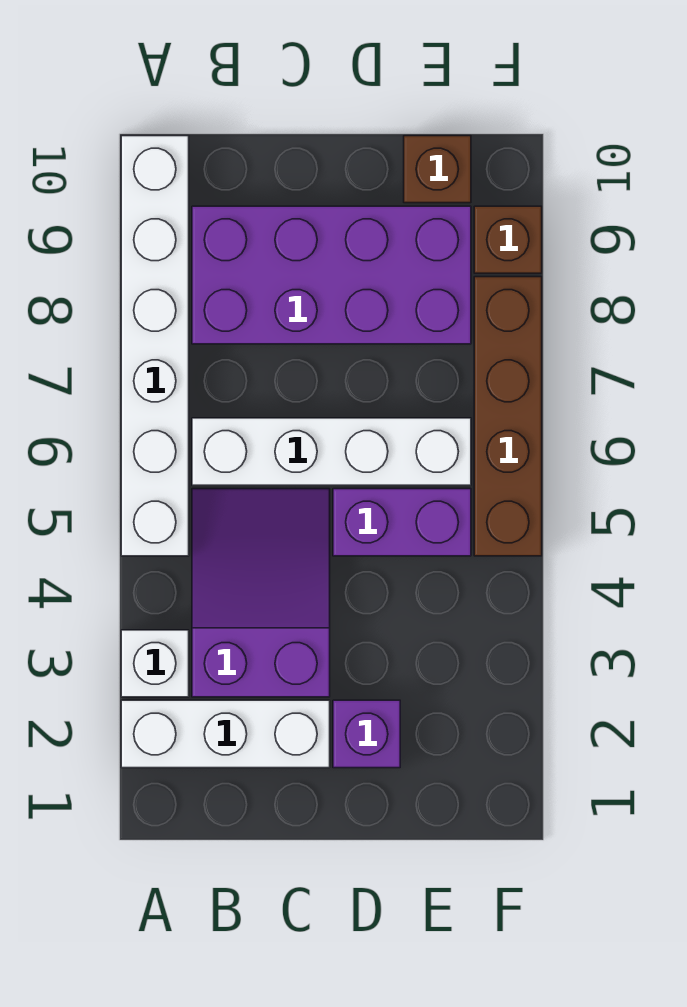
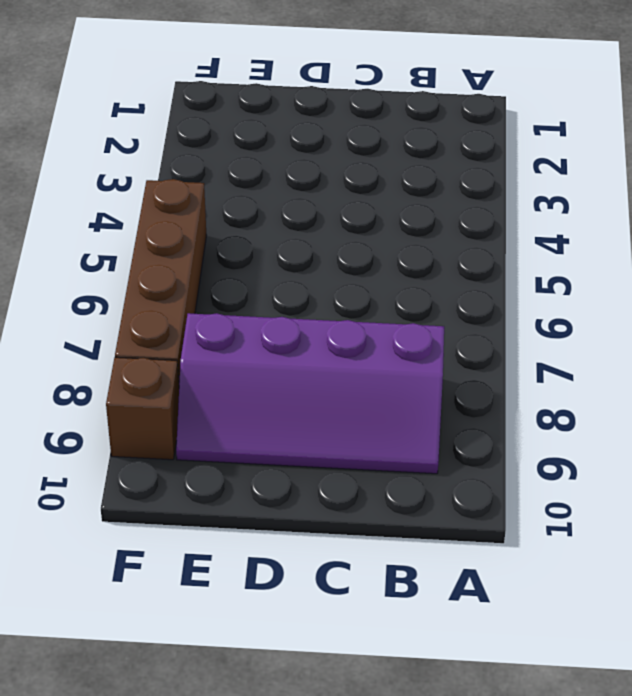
purple slope B8:E9 level 1 top 8 -> purple brick B8:E9 level 1
none -> white brick A2:C2 level 1
none -> white brick A3 level 1

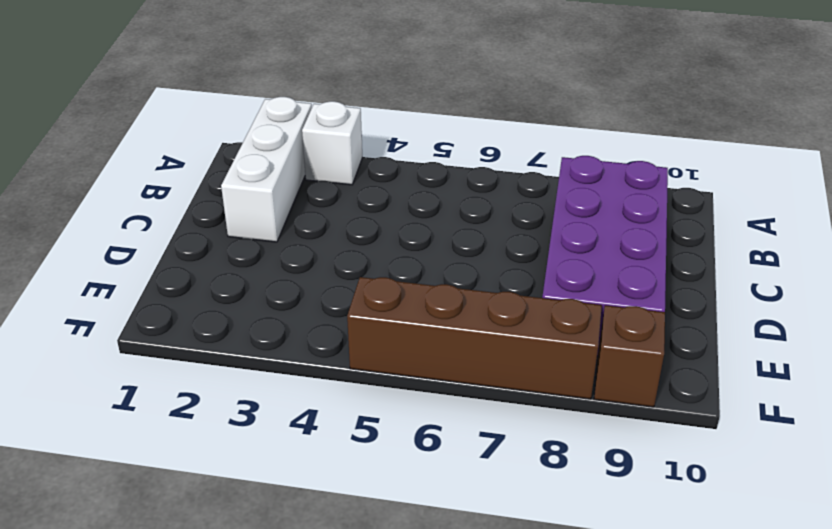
none -> white brick A5:A10 level 1
none -> purple slope B3:C5 level 1 top 3

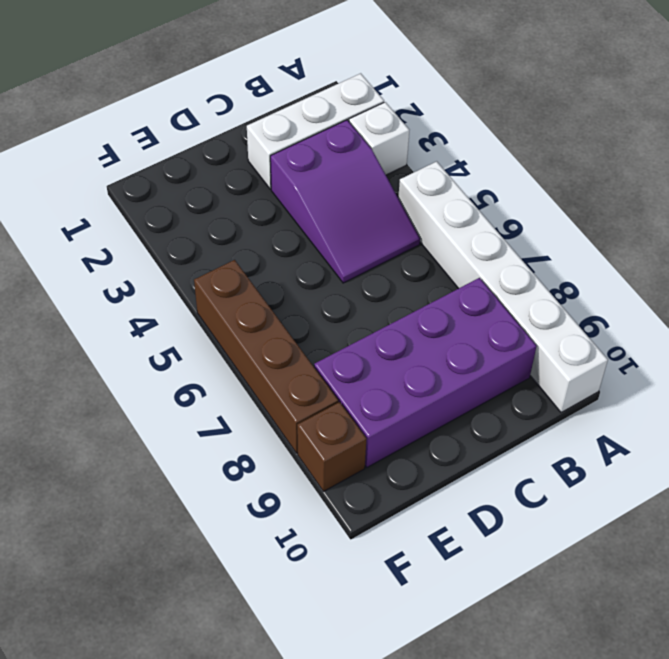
none -> white brick B6:E6 level 1
none -> purple brick D2 level 1

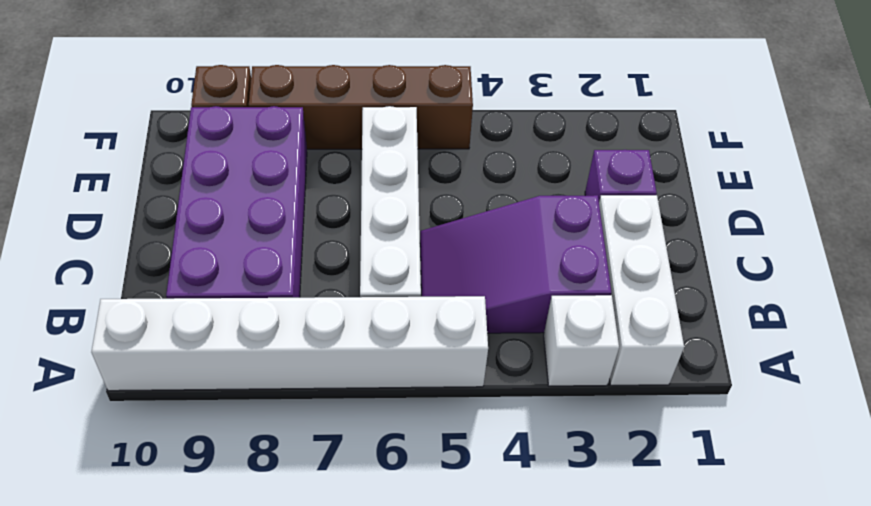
none -> purple brick D5:E5 level 1
none -> brown brick E10 level 1

